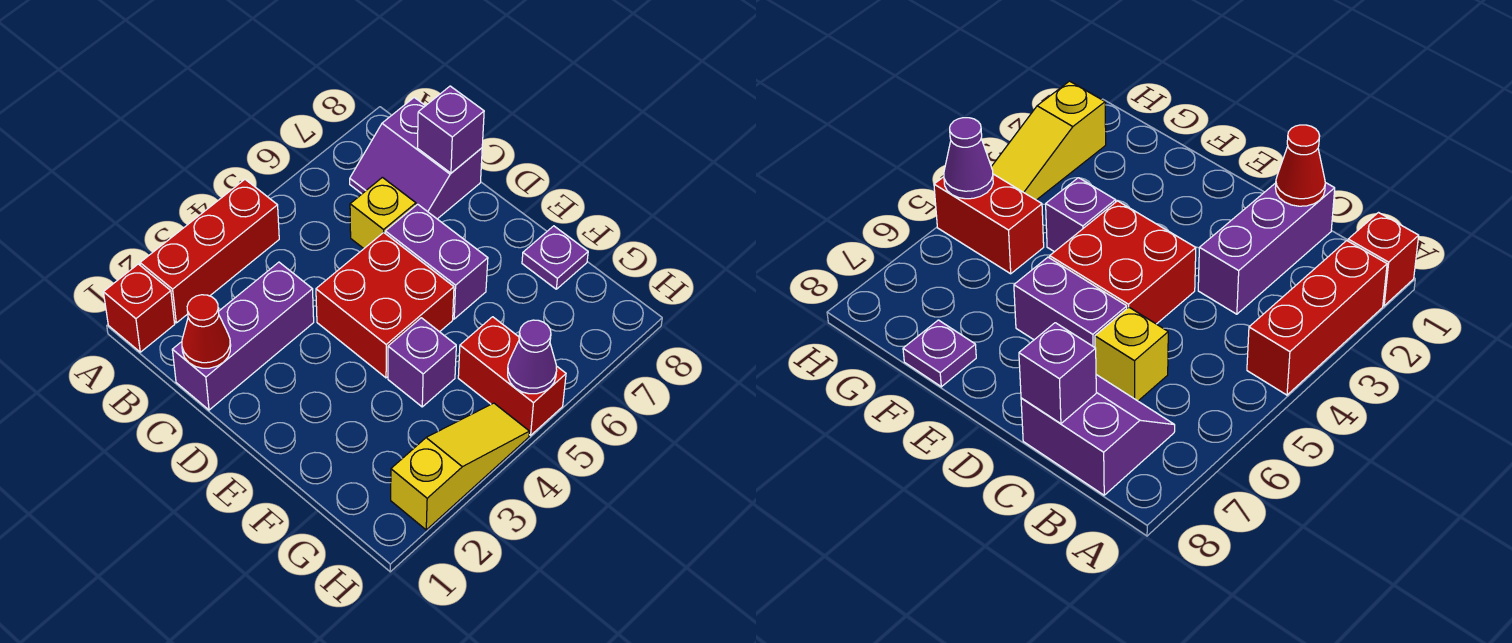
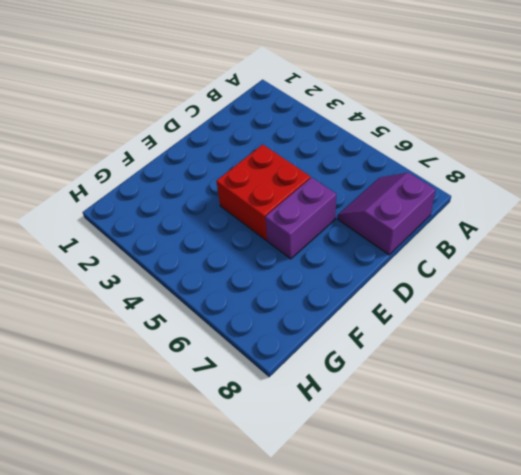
none -> red brick A1 level 1
none -> red brick A2:A4 level 1
none -> purple brick C1:C3 level 1

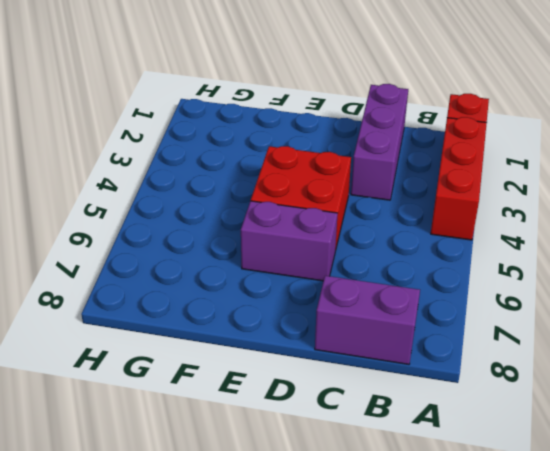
none -> yellow brick C6 level 1
none -> purple brick F4 level 1
none -> purple plate F8 level 1

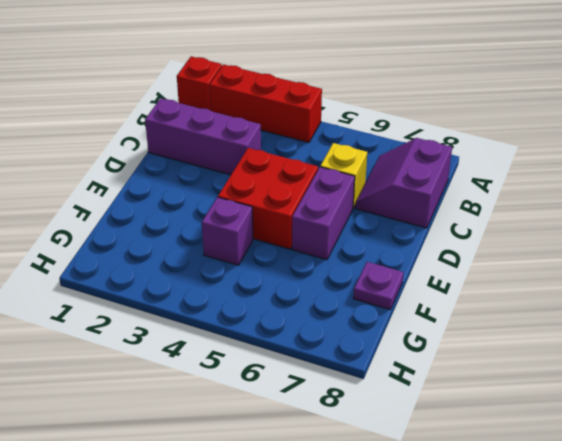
none -> red brick G5:H5 level 1
none -> yellow slope H2:H4 level 1 top 2
none -> red cone C1 level 2

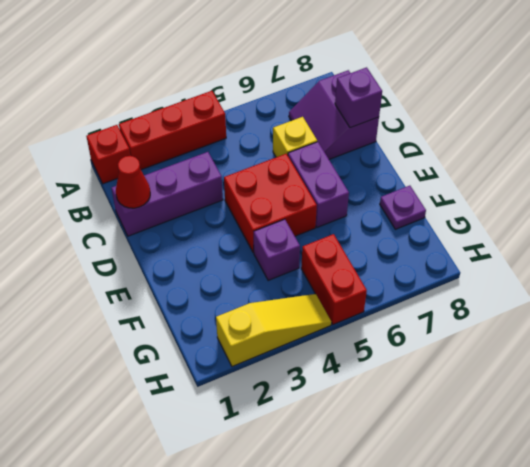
none -> purple cone H5 level 2

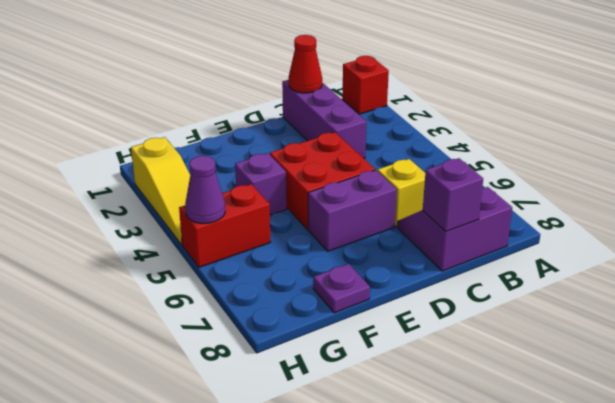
none -> red brick A2:A4 level 1

